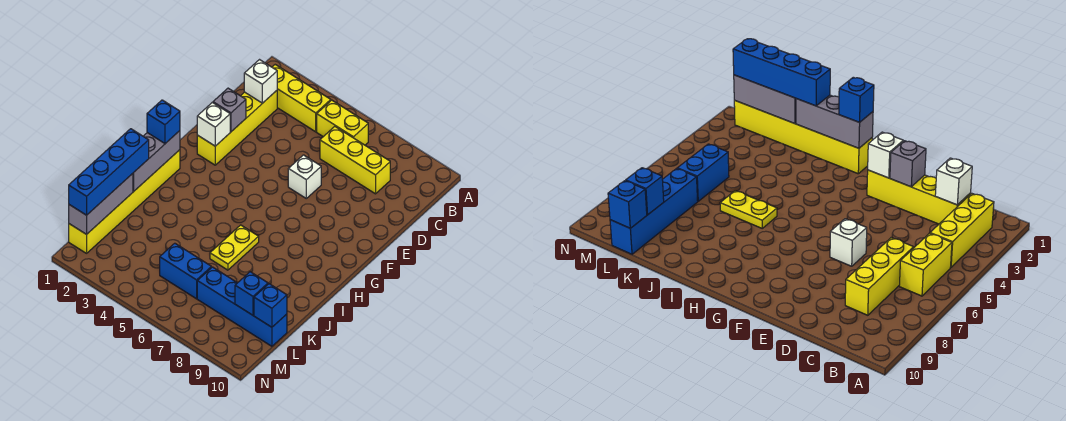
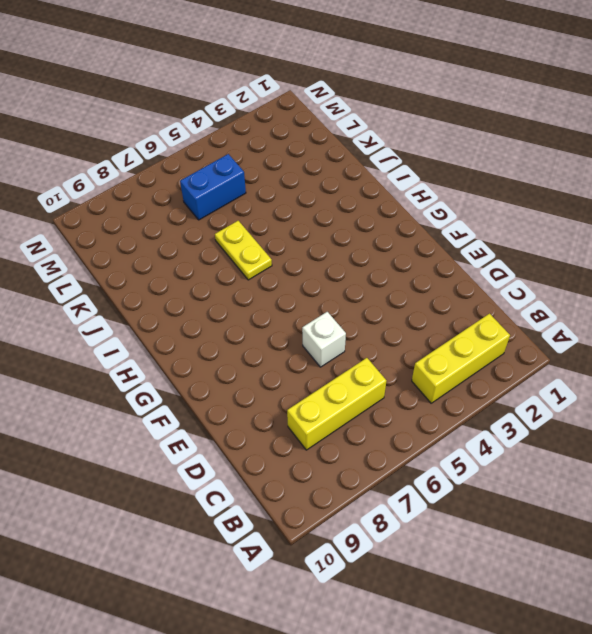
none -> yellow brick B5:B6 level 1
none -> yellow brick C2:F2 level 1
none -> yellow brick H1:M1 level 1

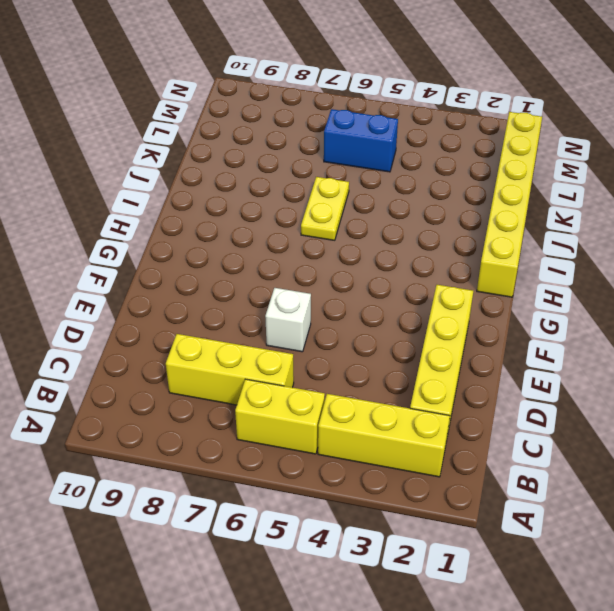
none -> blue brick L7:L10 level 1
none -> white brick C2 level 2
none -> grey brick E2 level 2

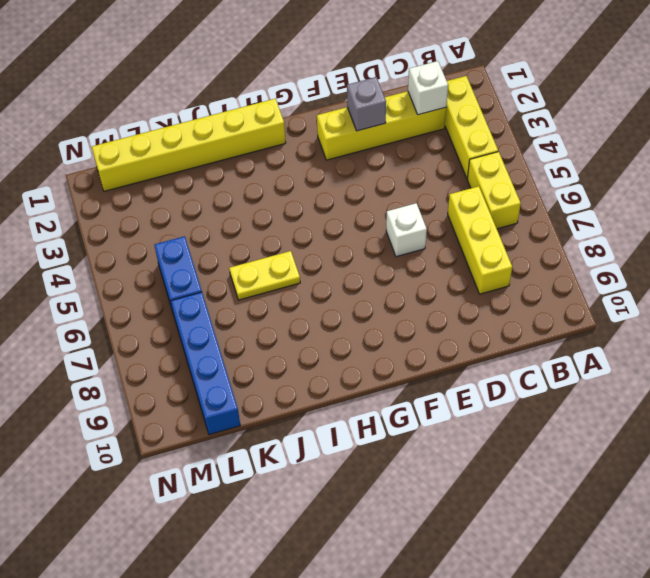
none -> white brick F2 level 2
none -> grey brick H1:J1 level 2
none -> grey brick K1:M1 level 2

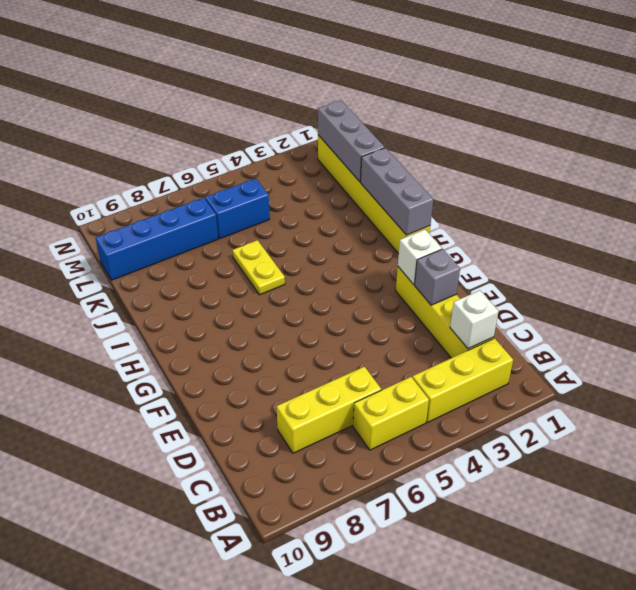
none -> white brick E6 level 1
none -> blue brick L9 level 2
none -> blue brick L10 level 2

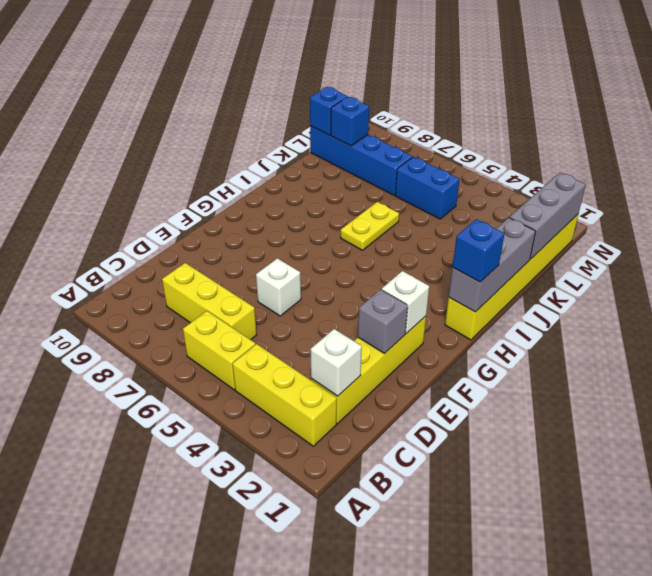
none -> blue brick J1:M1 level 3

